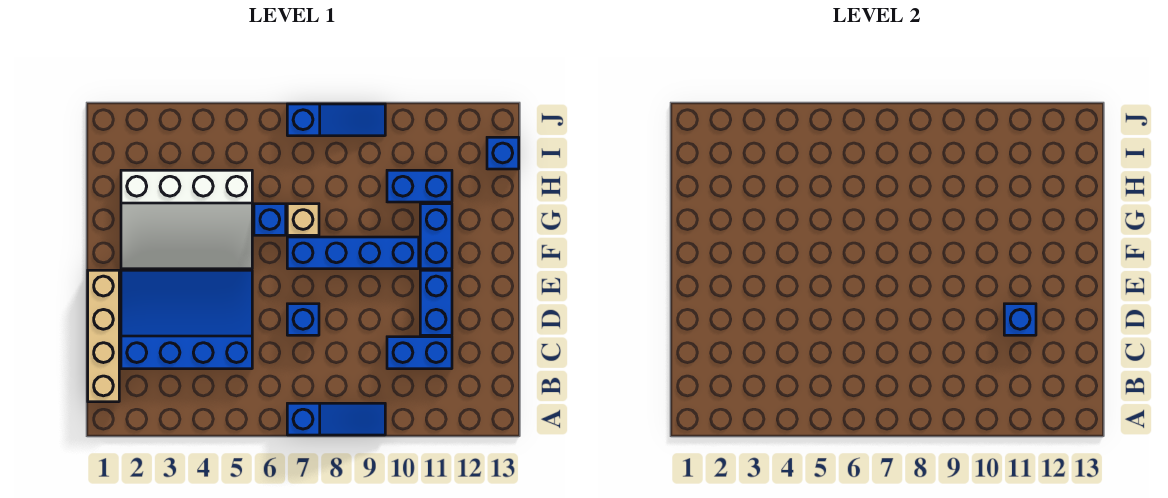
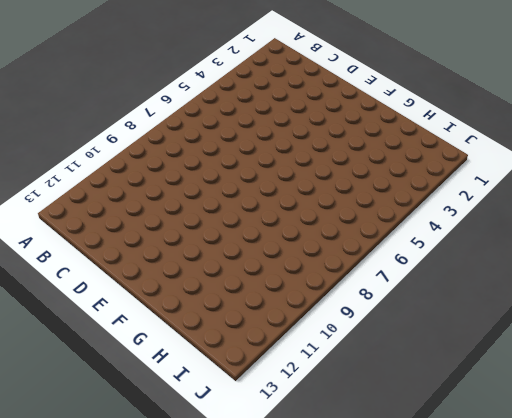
none -> blue slope A7:A9 level 1 top 7
none -> tan brick B1:E1 level 1
none -> blue slope C2:E5 level 1 top C

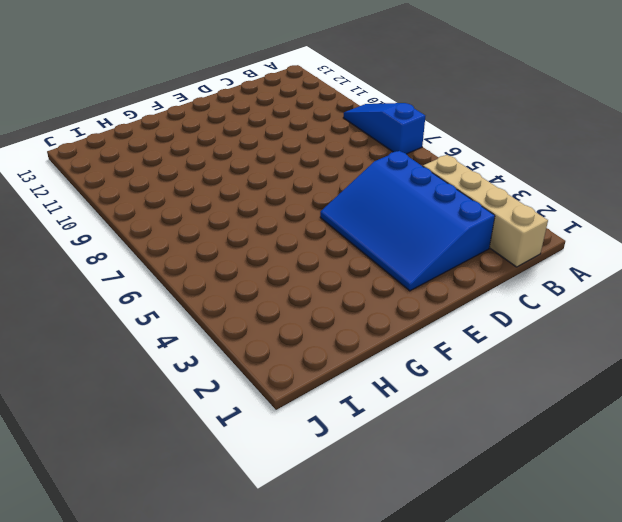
tan brick B1:B4 level 1 -> tan brick B1:E1 level 1
none -> blue brick C10:C11 level 1
none -> blue brick D7 level 1
none -> blue brick D11:E11 level 1

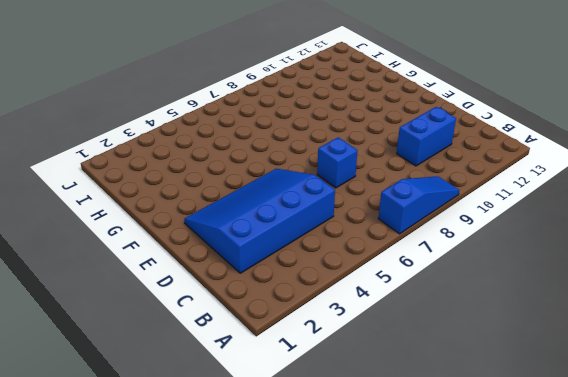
none -> tan brick B1:E1 level 1
none -> blue brick D11:E11 level 1
none -> white slope F2:H5 level 1 top H

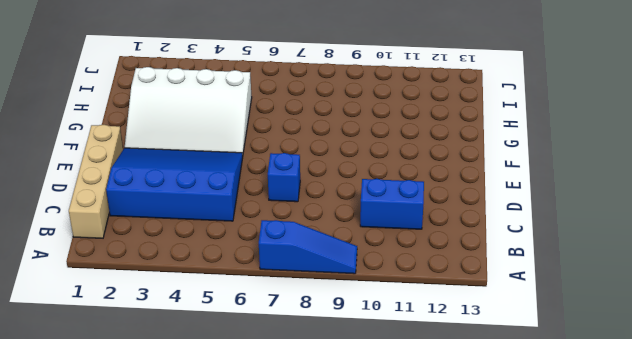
none -> blue brick D11:E11 level 1
none -> blue brick F7:F10 level 1
none -> blue brick F11:G11 level 1

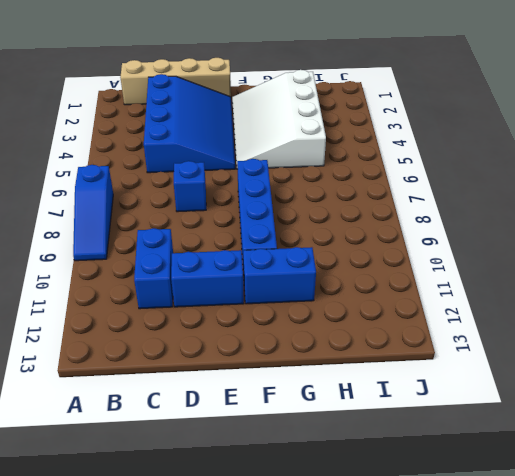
none -> blue brick G6 level 1
none -> tan brick G7 level 1
none -> blue brick H10:H11 level 1

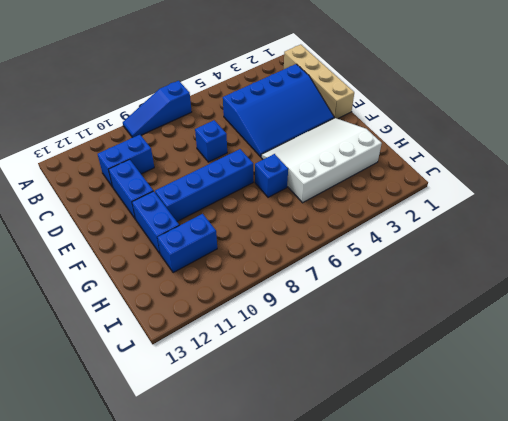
none -> tan brick G7 level 1
none -> blue brick I13 level 1
none -> blue slope J7:J9 level 1 top 7

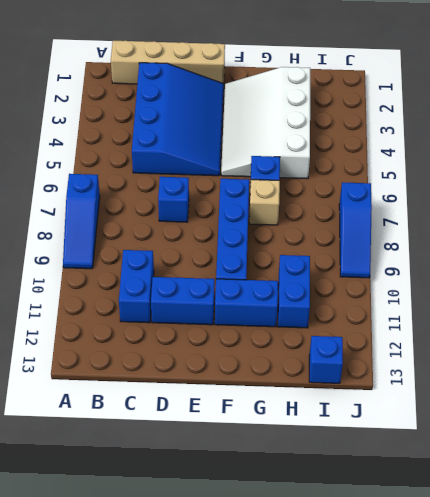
none -> blue brick D11 level 2

